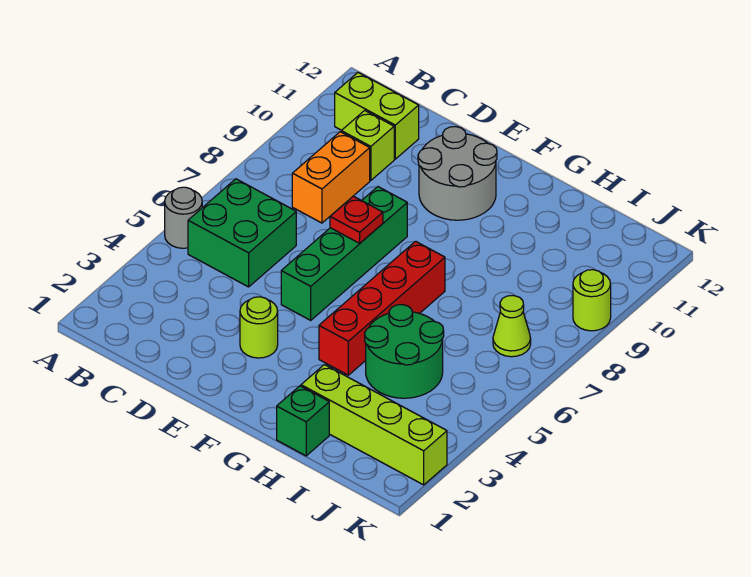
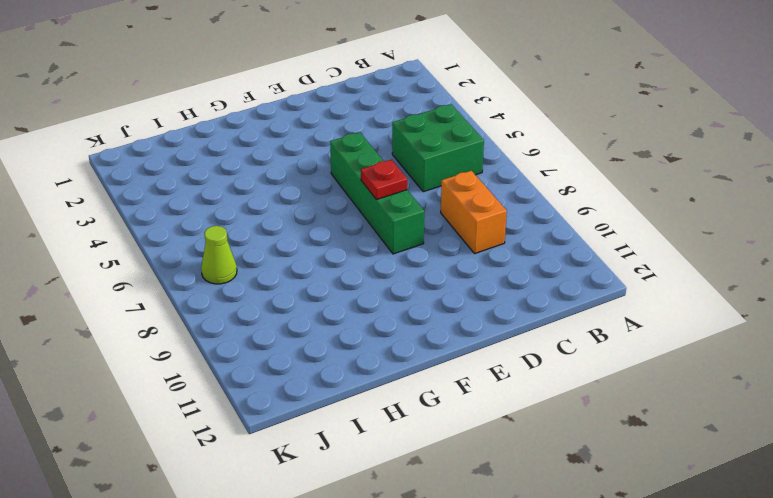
none -> grey round brick A5 level 1
none -> lime brick B11:C11 level 1
none -> lime brick C10 level 1

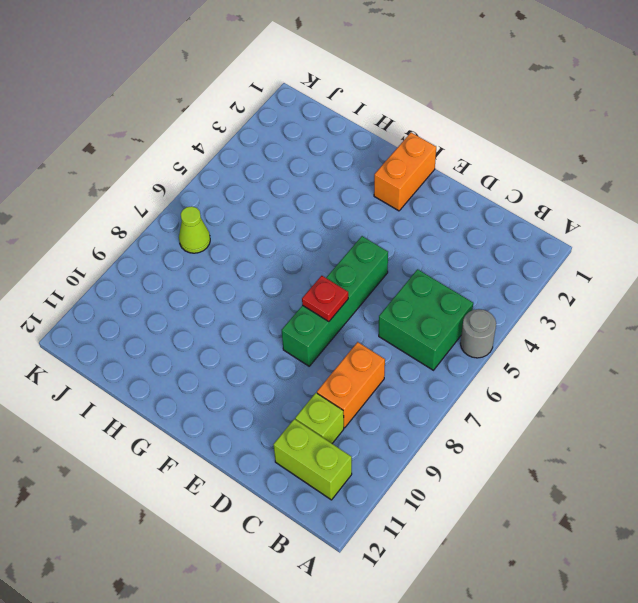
orange brick F1:F2 level 1 -> none
none -> lime round brick E3 level 1
none -> grey round brick E10:F11 level 1
none -> red brick G4:G7 level 1

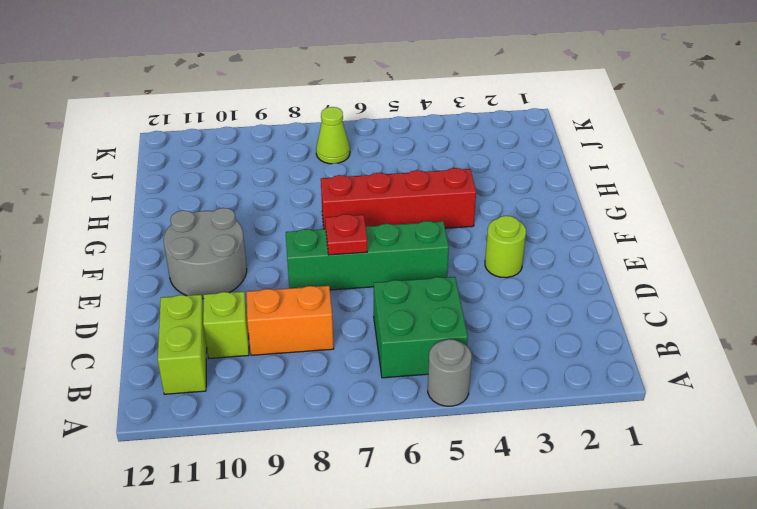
none -> green brick H1 level 1
none -> lime brick H2:K2 level 1
none -> green round brick H4:I5 level 1

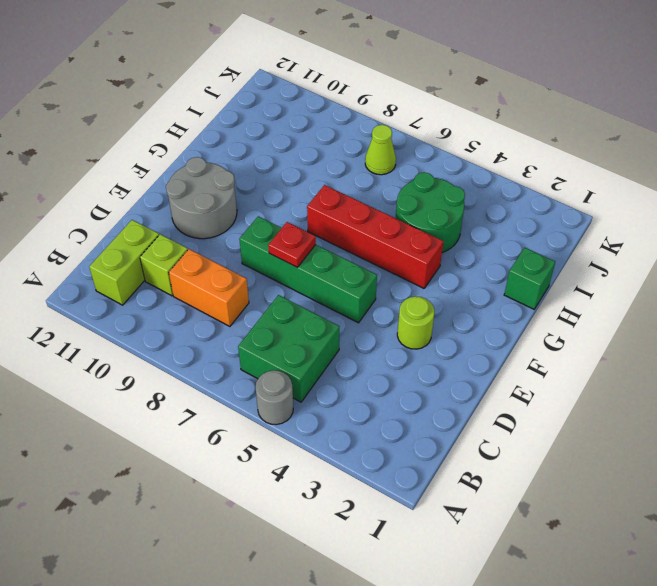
none -> lime brick H2:K2 level 1
none -> lime round brick K9 level 1

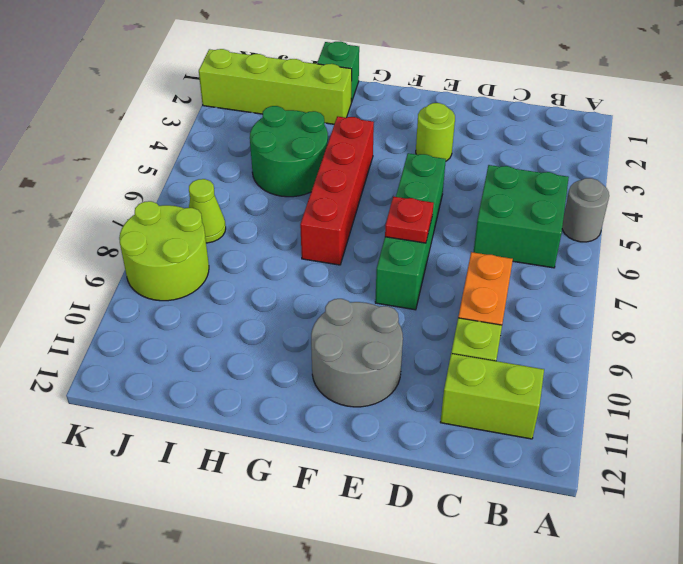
lime round brick J8:K9 level 1 -> lime round brick K9 level 1

